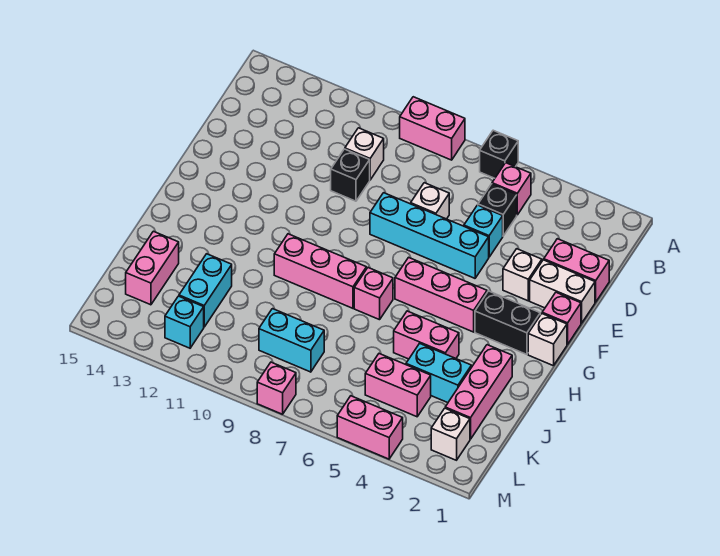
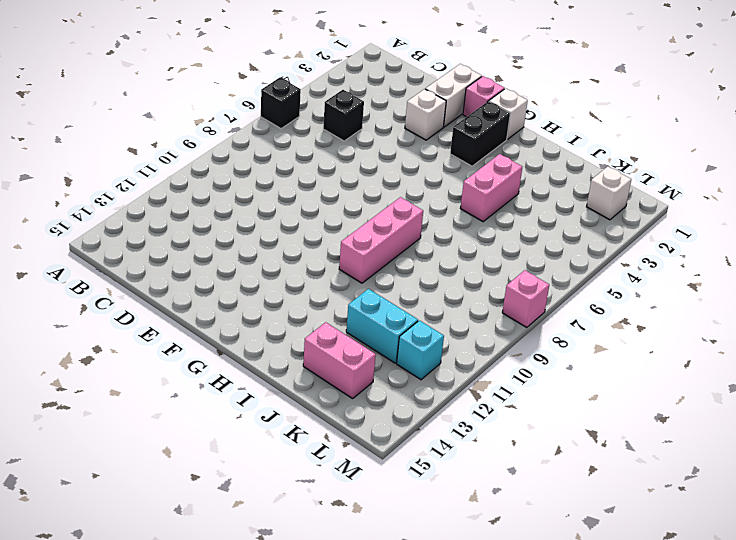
none -> pink brick A8:A9 level 1
none -> pink brick B5 level 1
none -> white brick C10 level 1

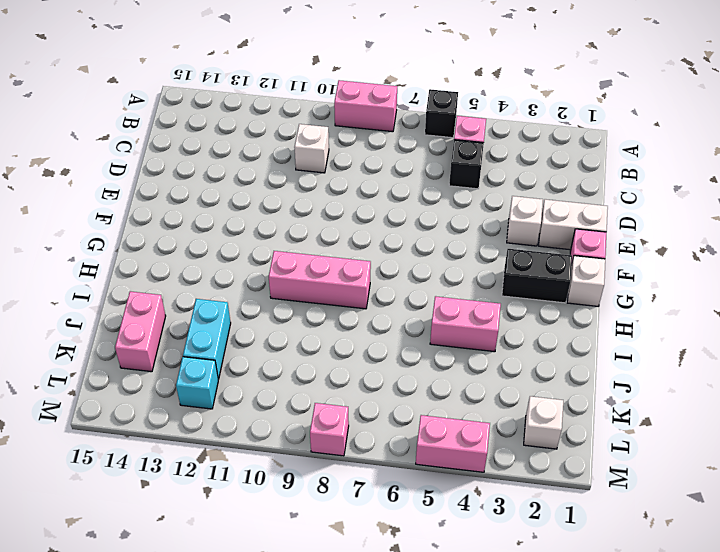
none -> pink brick D1:D2 level 1
none -> cyan brick D5 level 1
none -> white brick D7 level 1

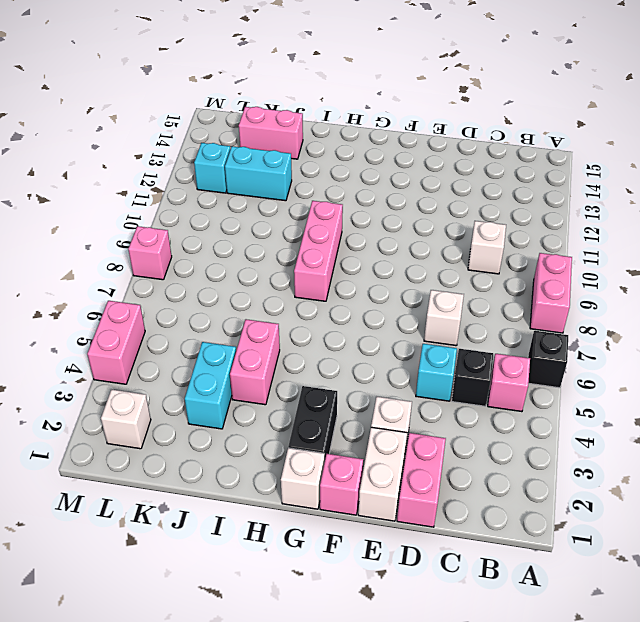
none -> black brick D10 level 1
none -> cyan brick E5:E8 level 1
none -> pink brick G4:G6 level 1

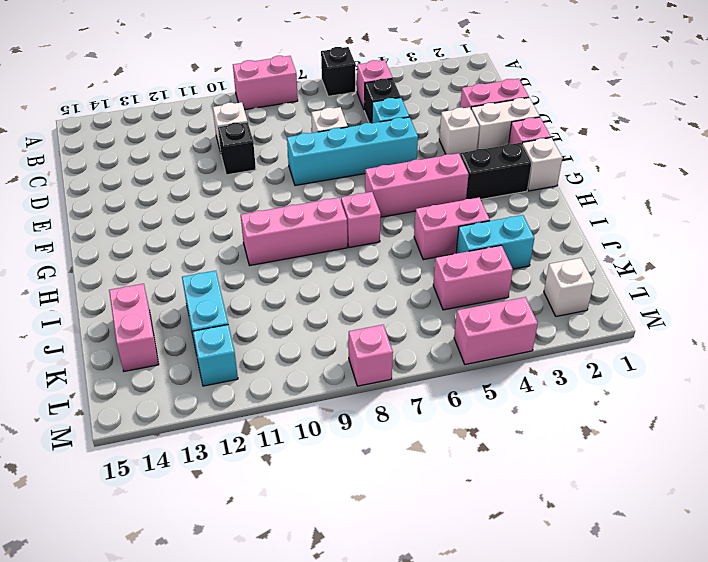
none -> pink brick I2:K2 level 1
none -> cyan brick K8:K9 level 1

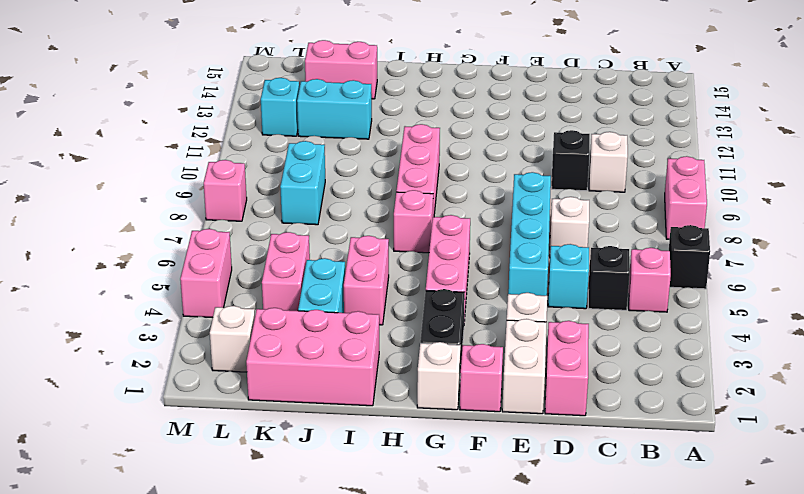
pink brick I1:K2 level 1 -> pink brick I2:K2 level 1

